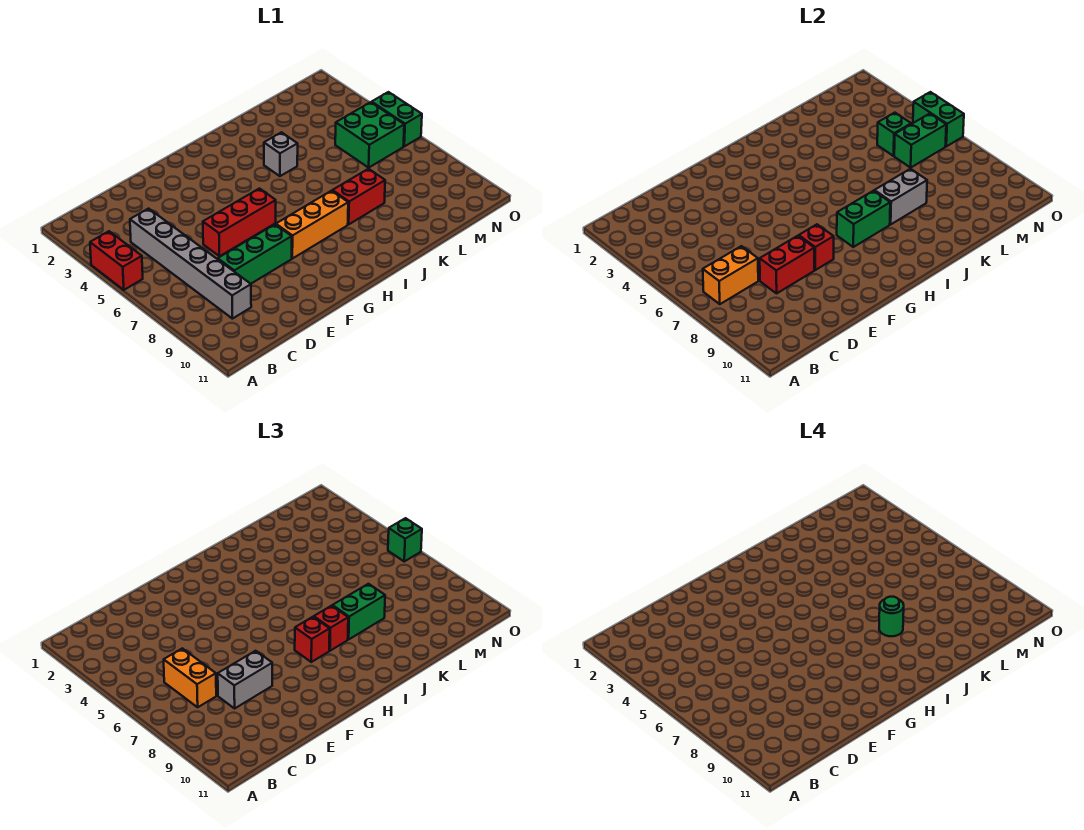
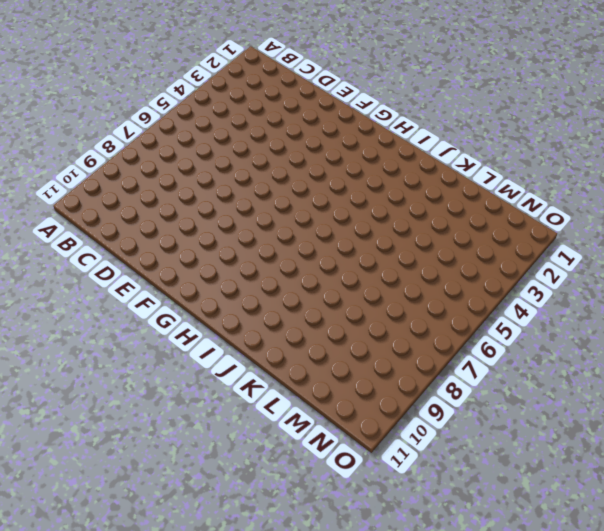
none -> red brick A4:A5 level 1
none -> grey brick C4:C9 level 1
none -> green brick D8:F8 level 1

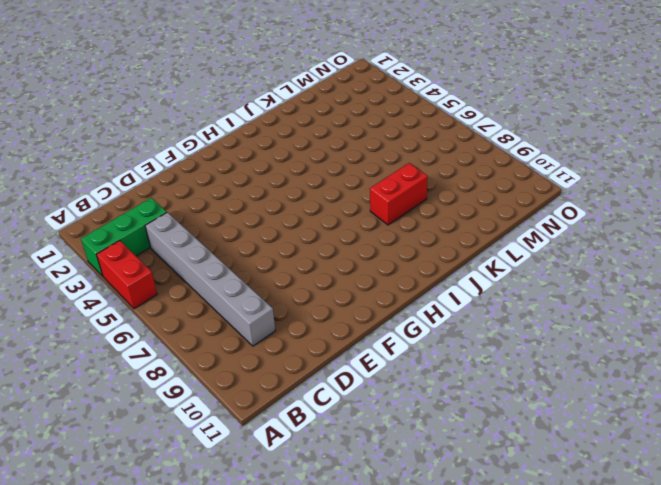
green brick A3:C3 level 1 -> green brick D8:F8 level 1
none -> red brick E6:G6 level 1
none -> orange brick G8:I8 level 1
none -> grey brick J4 level 1

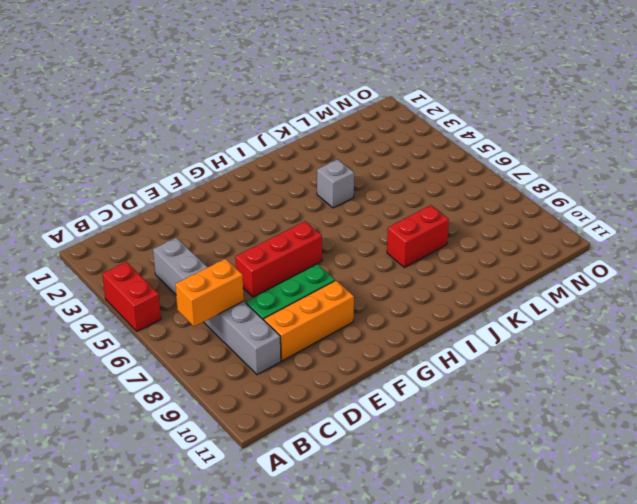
orange brick D9:F9 level 1 -> orange brick G8:I8 level 1
none -> green brick M5:N6 level 1
none -> green brick O5:O6 level 1
none -> red brick D8:E8 level 2

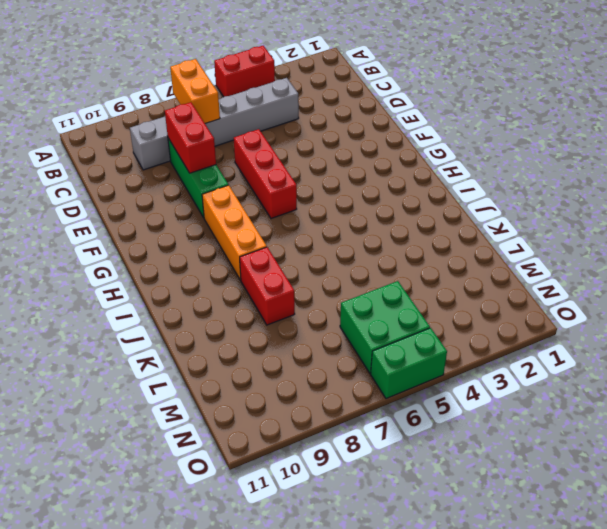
none -> grey brick J4 level 1
none -> red brick F8 level 2
none -> green brick H8:I8 level 2

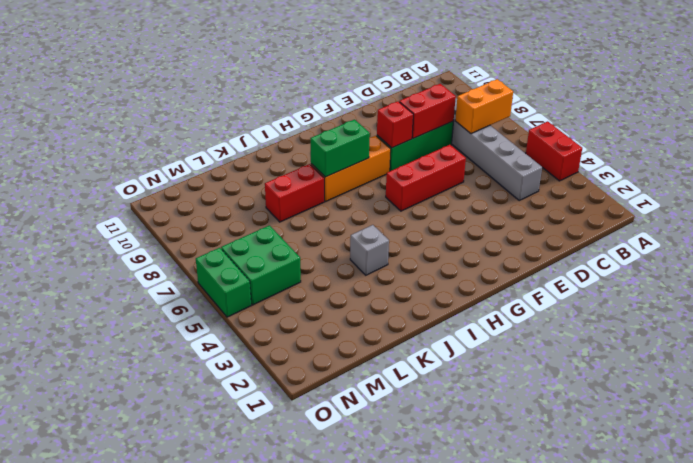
none -> grey brick J8:K8 level 2
none -> green brick M5 level 2
none -> green brick M6:N6 level 2

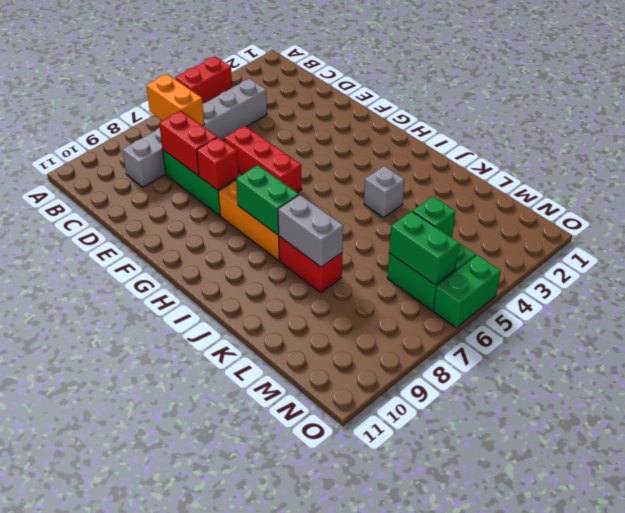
none -> green brick O5:O6 level 2
none -> orange brick C6:C7 level 3
none -> grey brick D8:E8 level 3

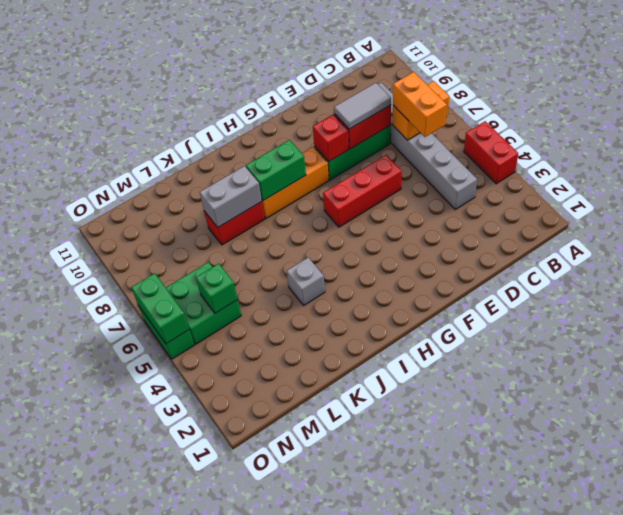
grey tile D8:E8 level 3 -> grey brick D8:E8 level 3
none -> green brick M6:N6 level 2
none -> red brick H8 level 3
none -> red brick I8 level 3

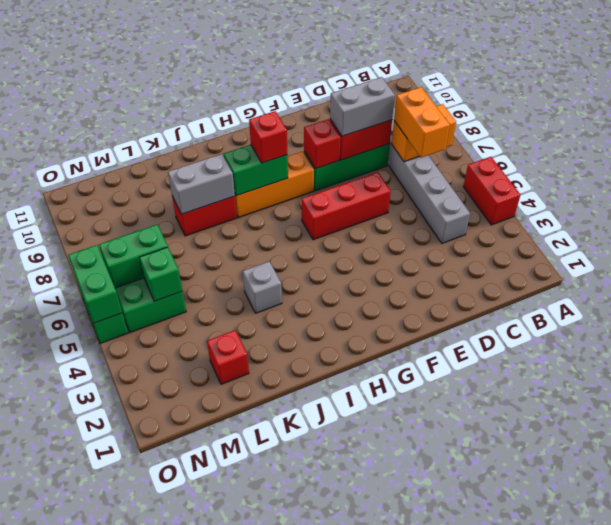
red brick L2 level 1 -> red brick I8 level 3
none -> green brick J8:K8 level 3
none -> green brick O6 level 3
none -> green round brick J8 level 4

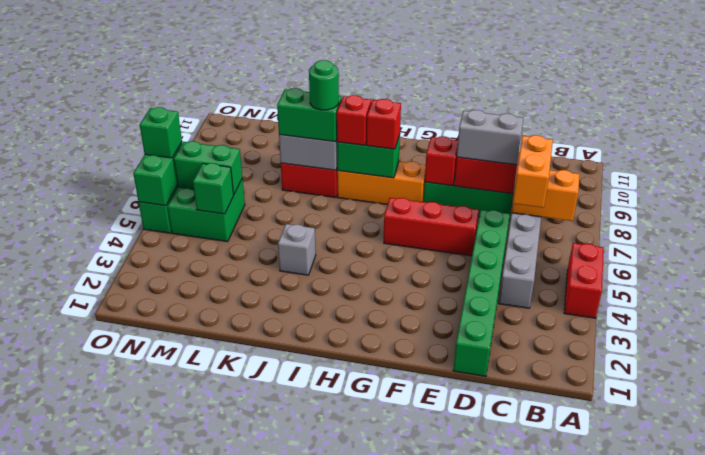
green brick D1:D6 level 1 -> none

